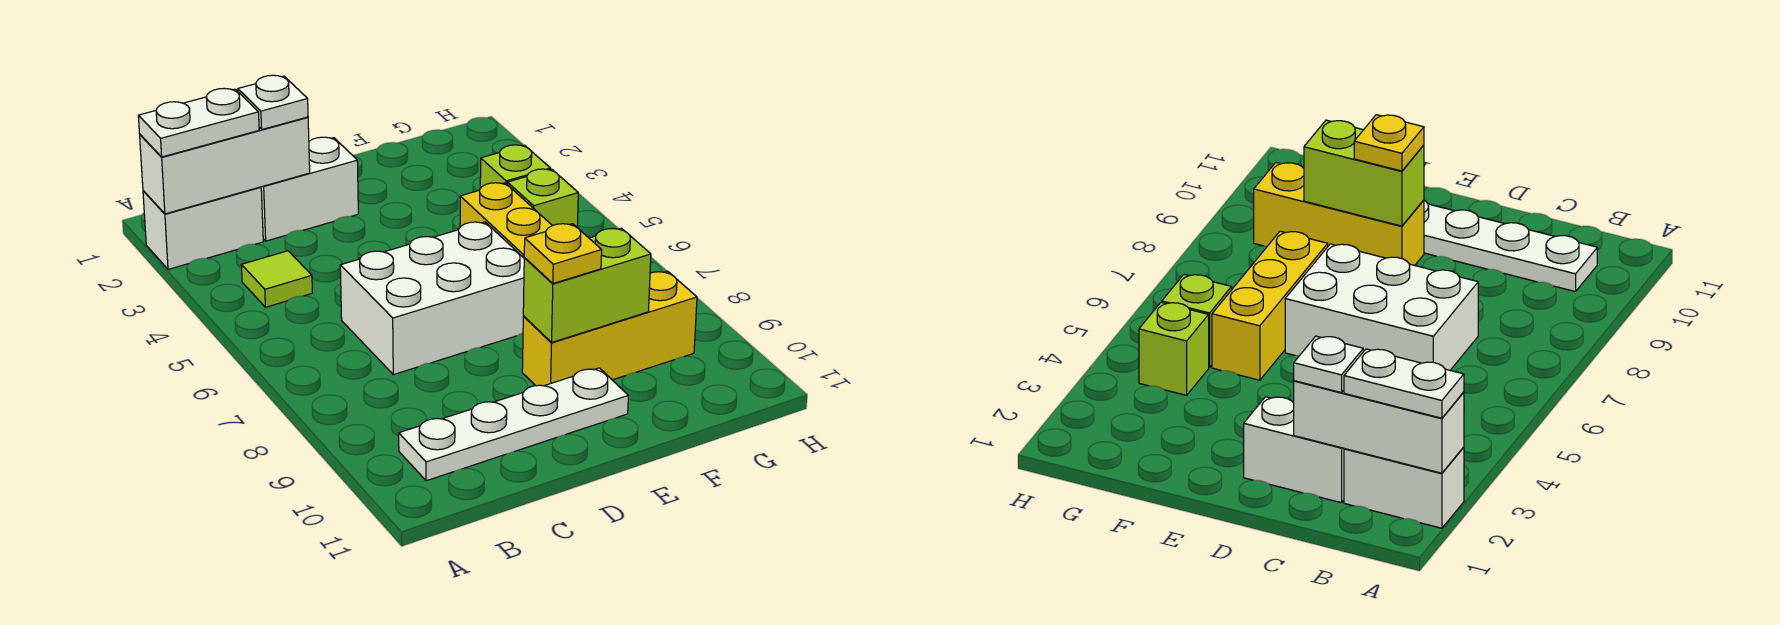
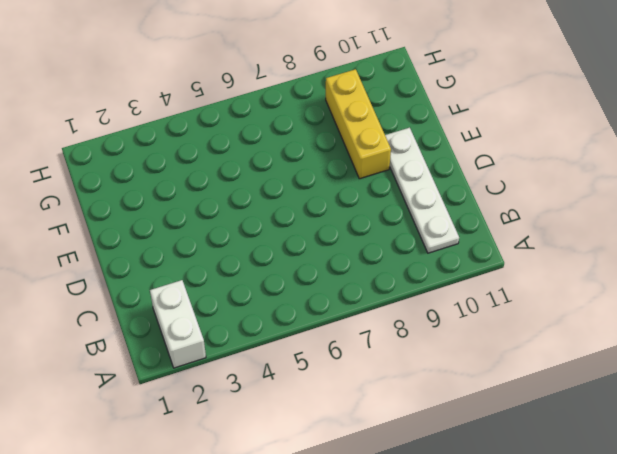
none -> lime tile B4 level 1
none -> white brick C2:D2 level 1
none -> white brick C6:E7 level 1

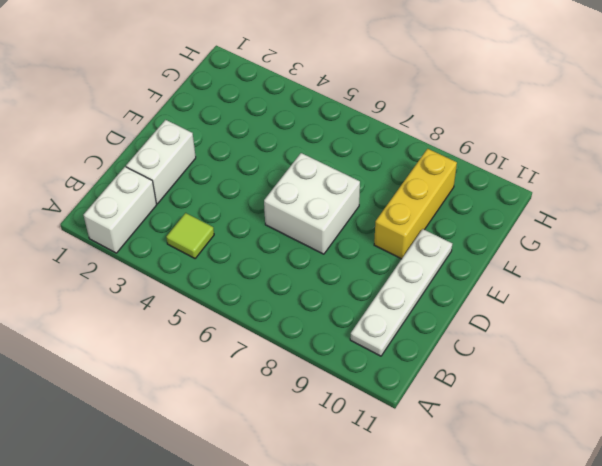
white brick D6:E7 level 1 -> white brick C6:E7 level 1
none -> yellow brick F5:F7 level 1
none -> lime brick G4 level 1
none -> lime brick G5 level 1

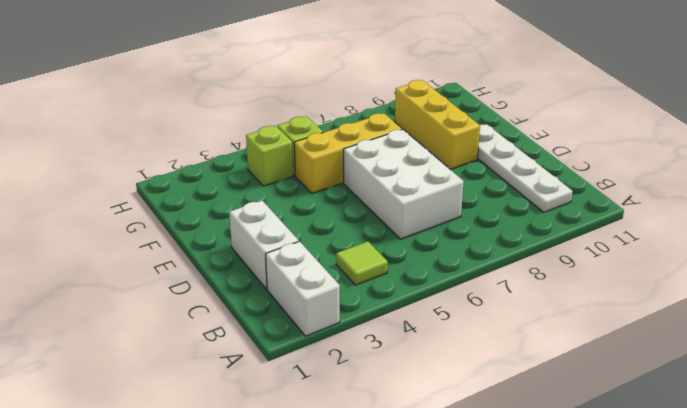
none -> white brick A2:C2 level 2
none -> lime brick E9:F9 level 2
none -> white plate A2:B2 level 3

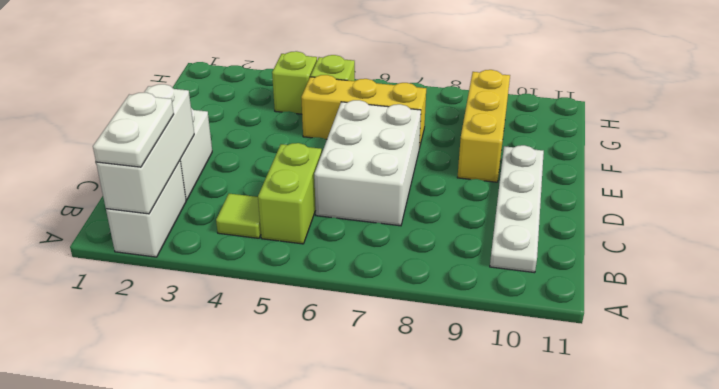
lime brick B5:C5 level 1 -> lime brick E9:F9 level 2
none -> white plate C2 level 3
none -> yellow plate E9 level 3

